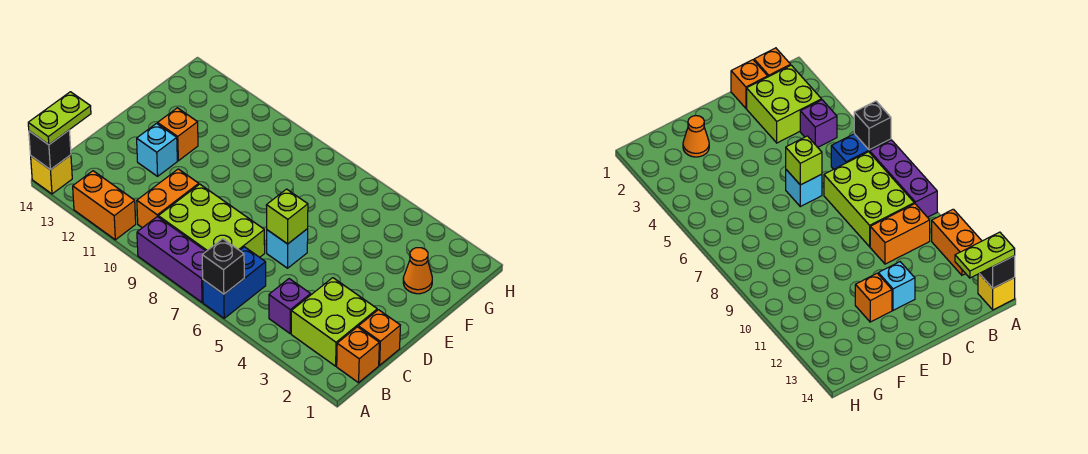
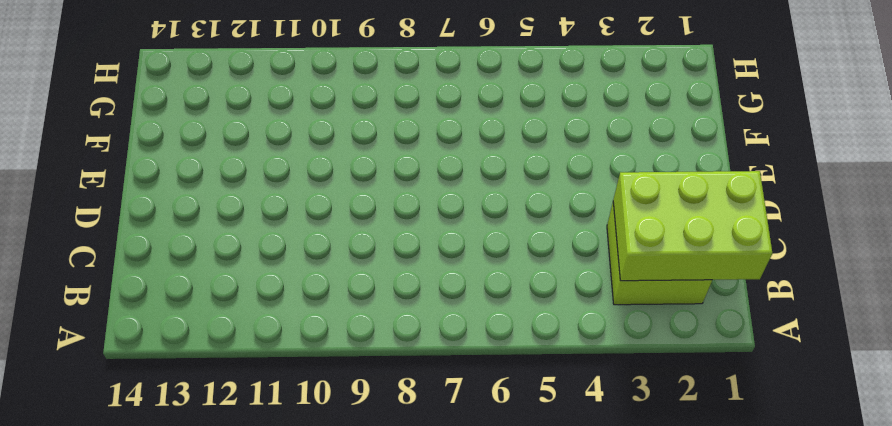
lime brick B1:C3 level 2 -> lime brick B7:C9 level 1
none -> blue brick A6:B6 level 1
none -> purple brick A7:A9 level 1
none -> orange brick A11:A12 level 1

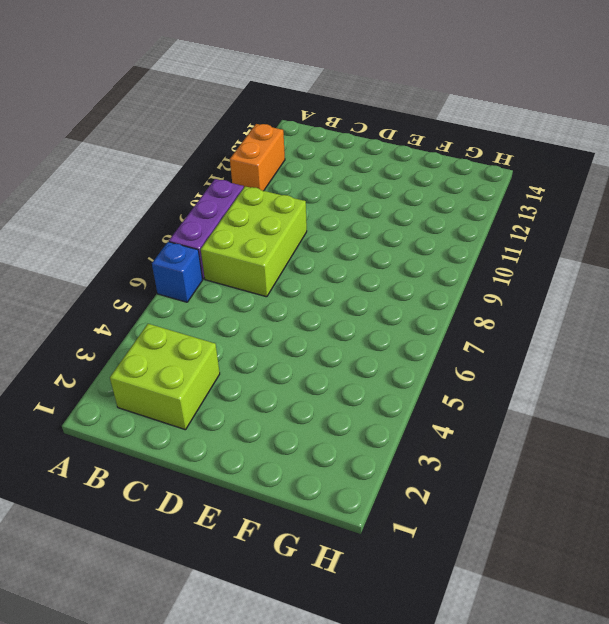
blue brick A6 level 1 -> blue brick A6:B6 level 1
none -> yellow brick A14 level 1
none -> orange brick B1 level 1
none -> purple brick B4 level 1

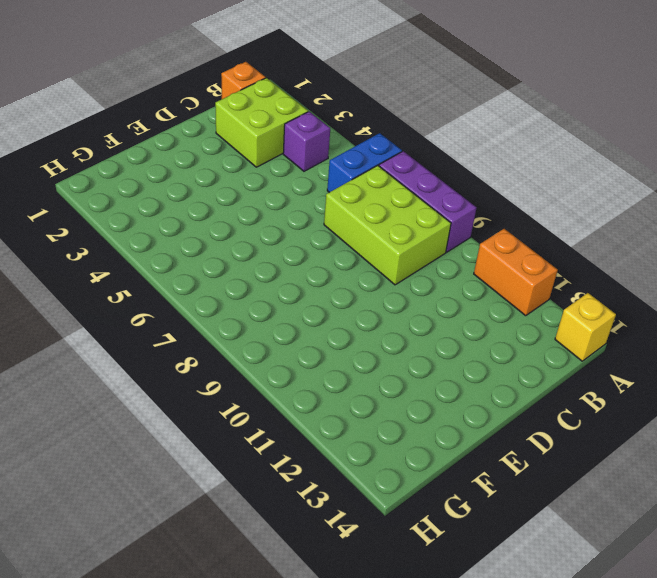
none -> orange brick B10:C10 level 1
none -> orange brick C1 level 1
none -> cyan brick D6 level 1

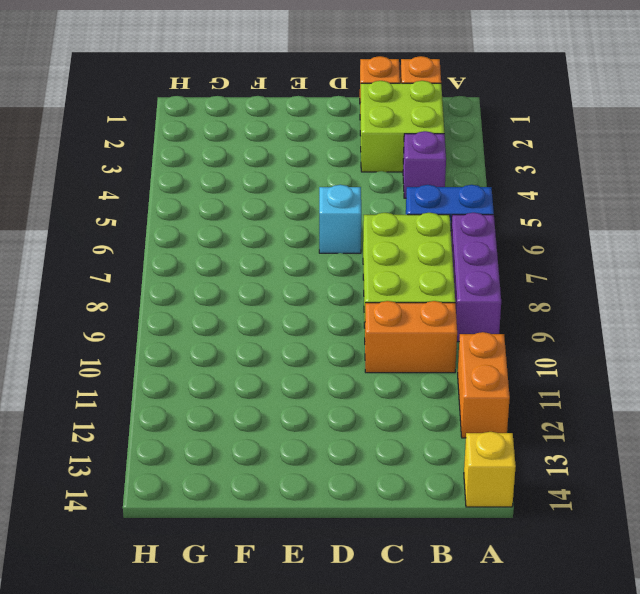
none -> cyan brick D12 level 1
none -> orange brick E12 level 1
none -> orange cone F2 level 1

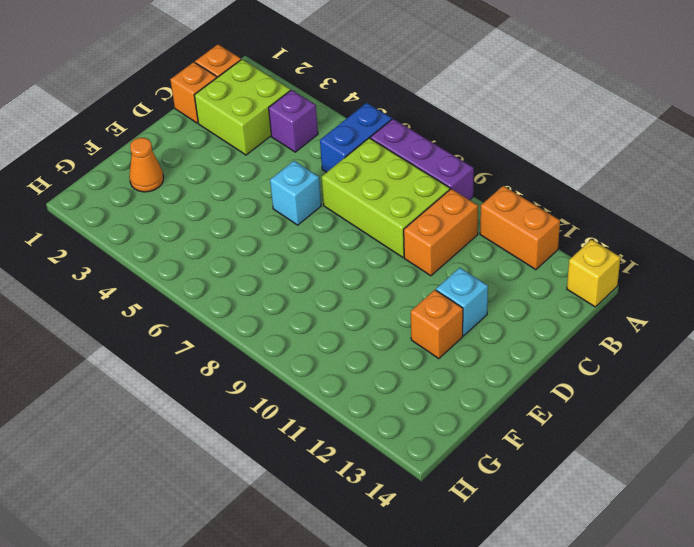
none -> black brick A6 level 2
none -> black brick A14 level 2
none -> lime brick D6 level 2

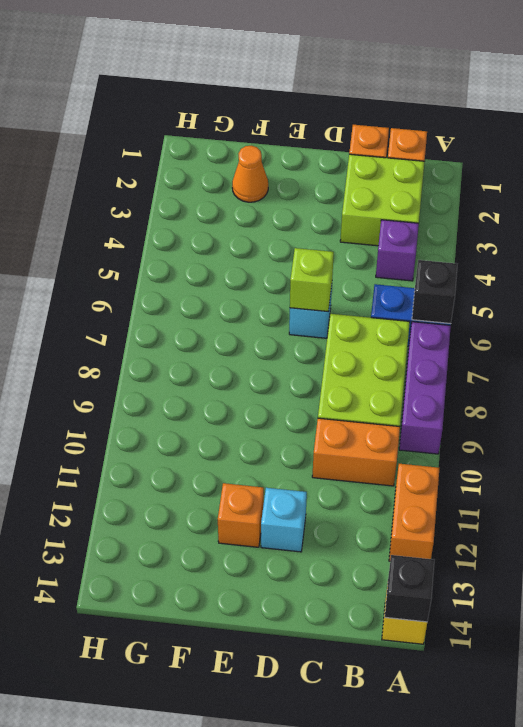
none -> lime plate A14:B14 level 3

